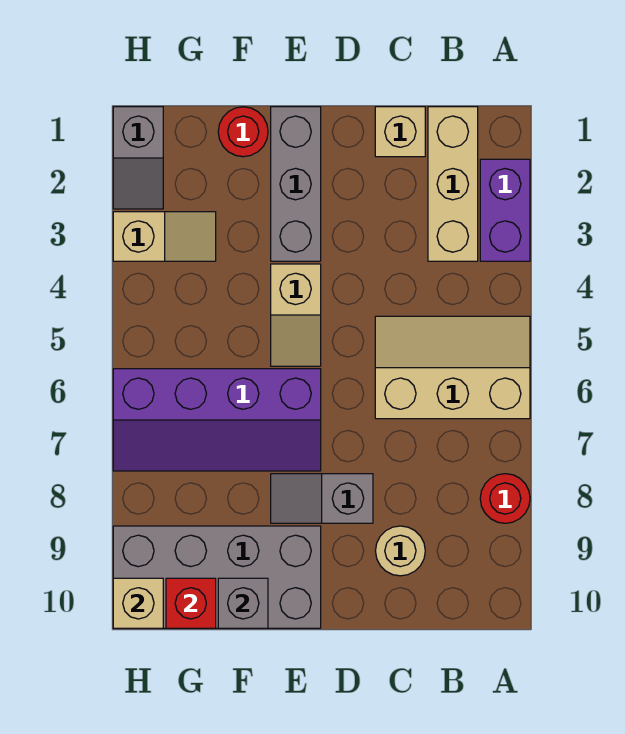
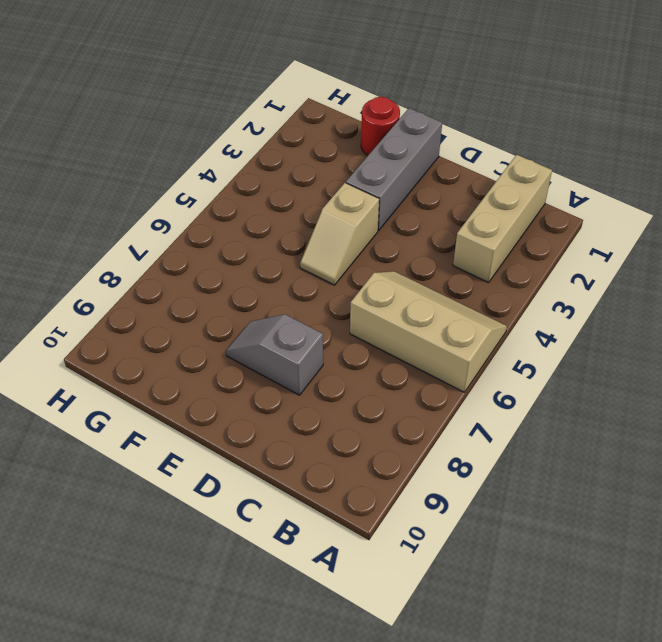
none -> purple brick A2:A3 level 1
none -> red round brick A8 level 1
none -> tan brick C1 level 1

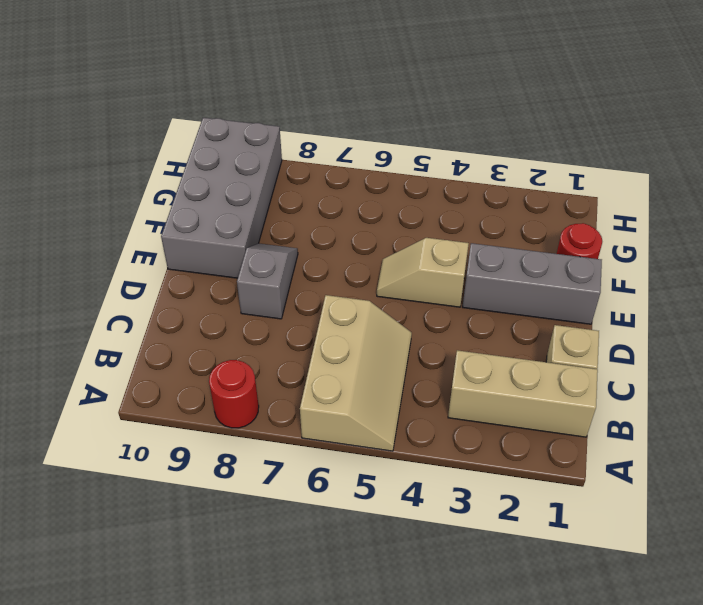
none -> purple brick A2:A3 level 1
none -> tan round brick C9 level 1
none -> purple slope E6:H7 level 1 top 6

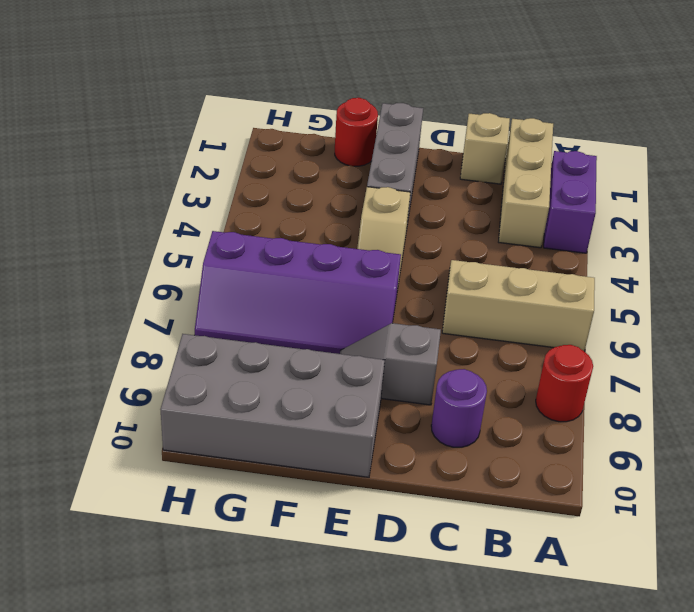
purple round brick C9 level 1 -> tan round brick C9 level 1
none -> tan slope G3:H3 level 1 top H
none -> grey slope H1:H2 level 1 top 1
none -> grey brick F10 level 2

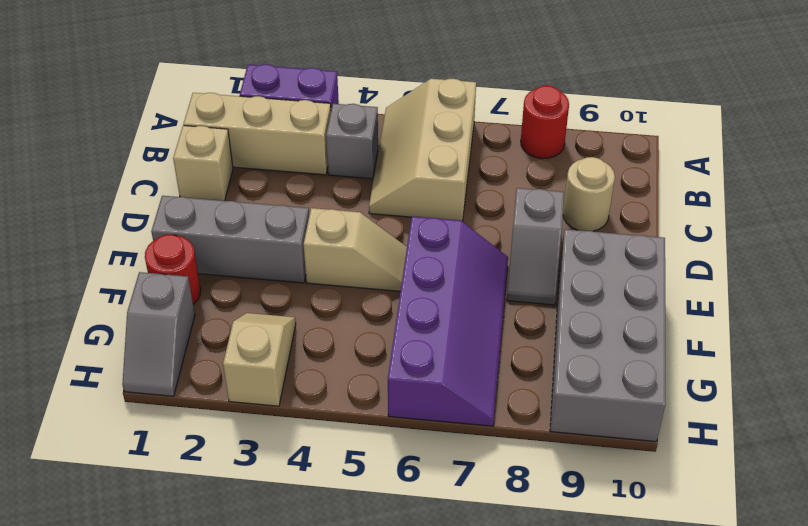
grey brick B4 level 1 -> grey brick F10 level 2
grey slope G1:H1 level 1 top G -> grey slope H1:H2 level 1 top 1
none -> red brick G10 level 2
none -> tan brick H10 level 2

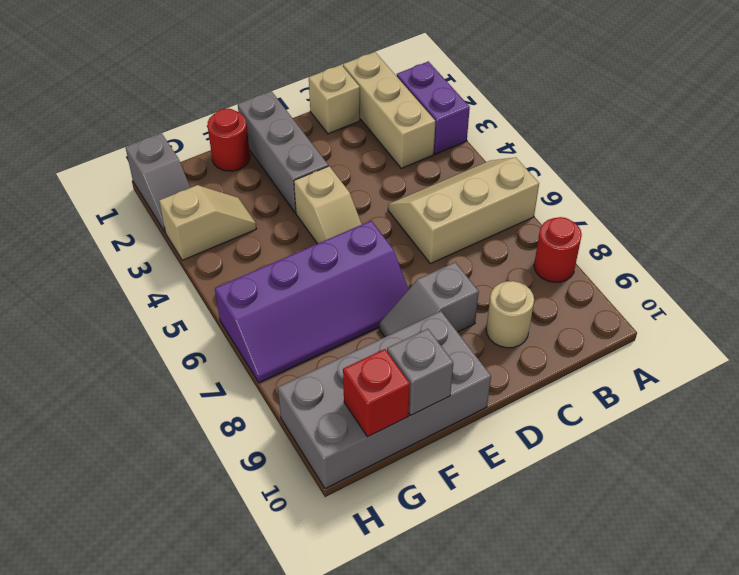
none -> tan brick H10 level 2

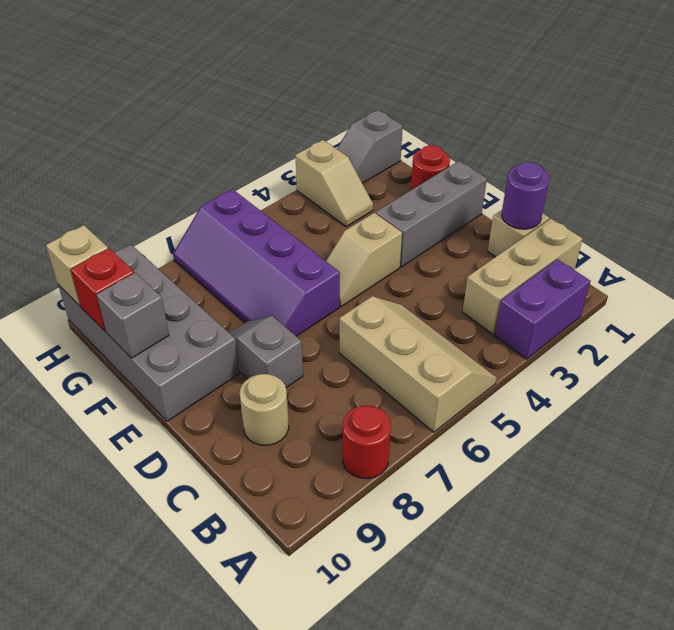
purple round brick C1 level 2 -> none

